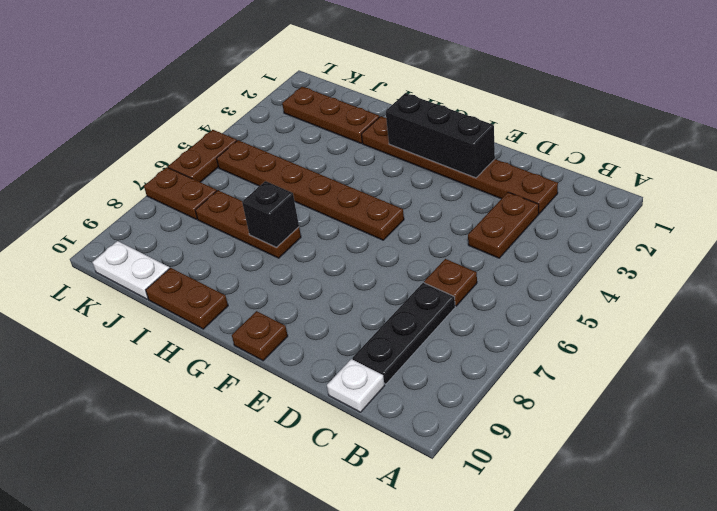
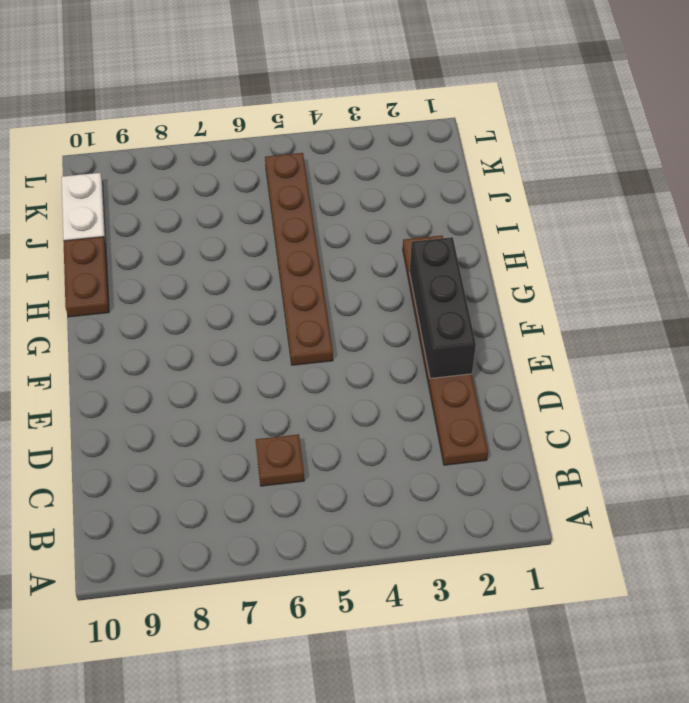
none -> brown plate C3:C4 level 1
none -> black plate C7:C9 level 1
none -> white plate C10 level 1

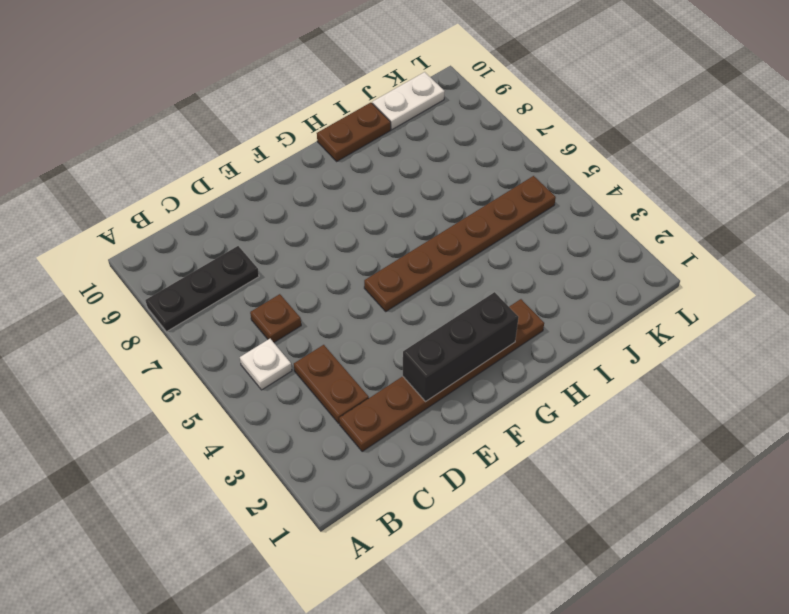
black plate A8:C8 level 1 -> black plate C7:C9 level 1
white plate B5 level 1 -> white plate C10 level 1
none -> brown plate F10 level 1
none -> brown plate H7:J7 level 1
none -> brown plate I2:K2 level 1

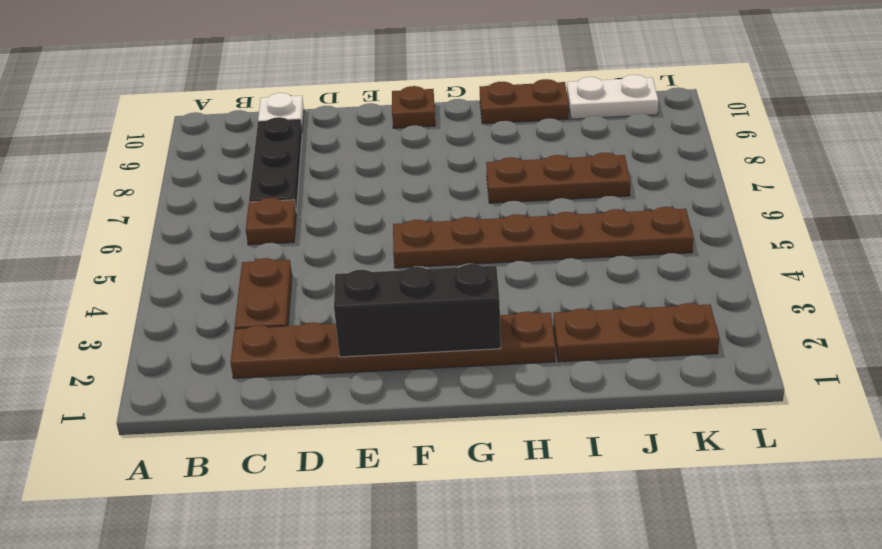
none -> brown plate K7:L7 level 1
none -> brown plate L5:L6 level 1
none -> black brick H7 level 2

